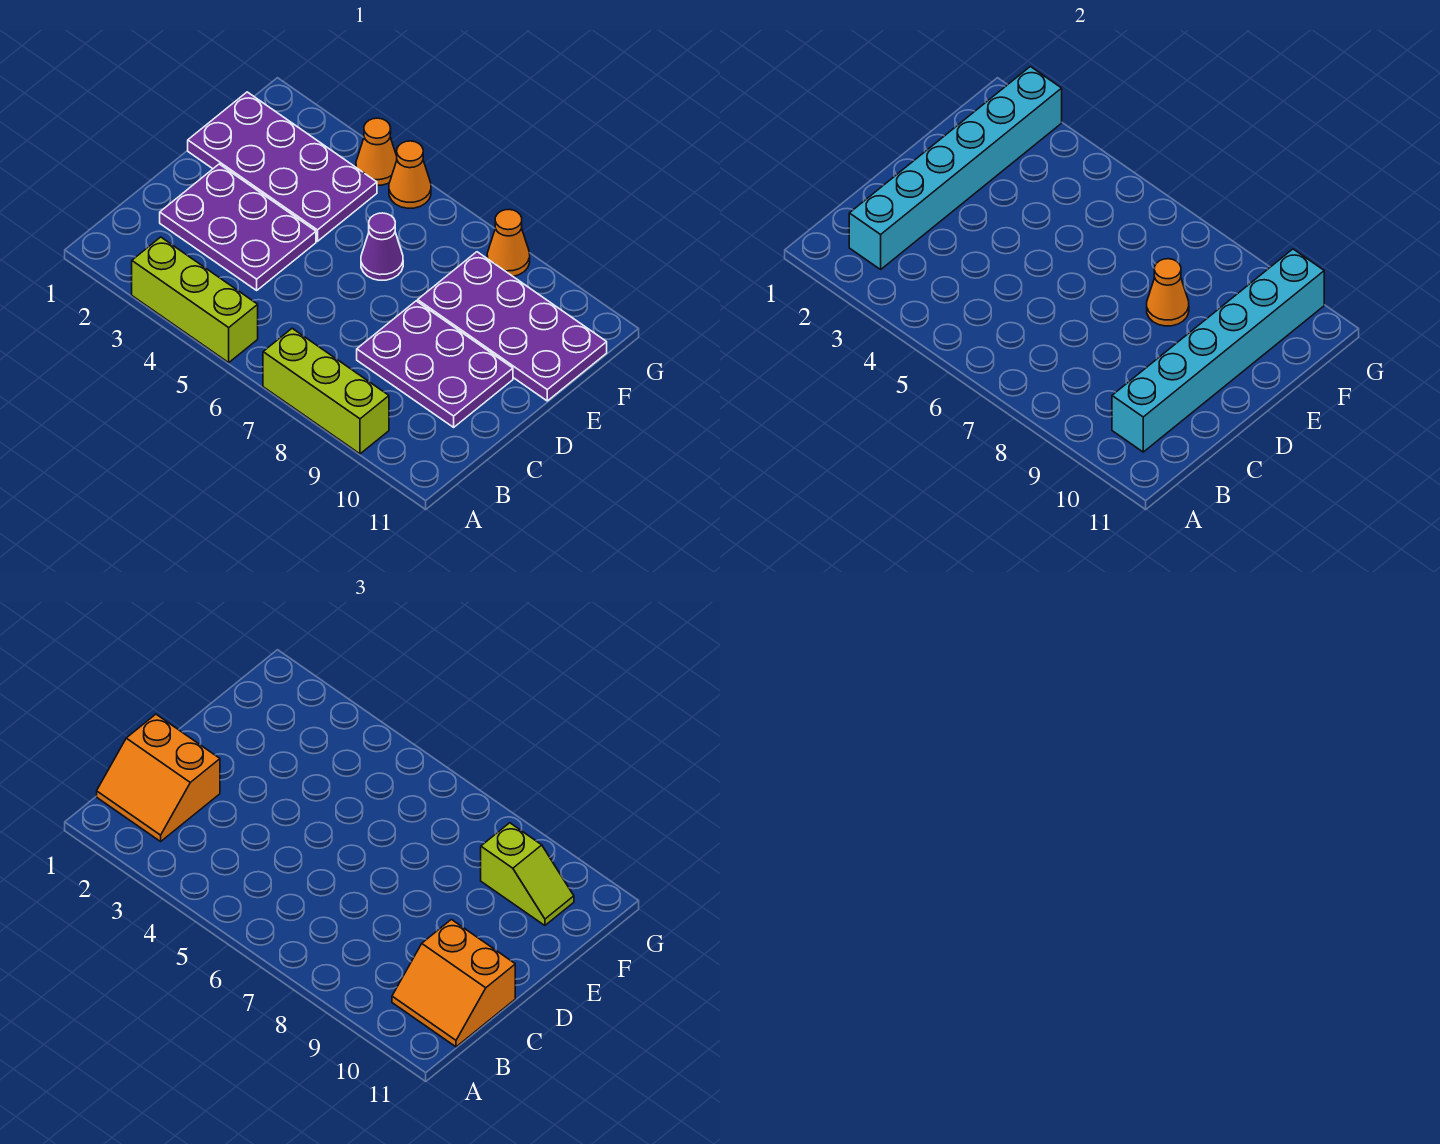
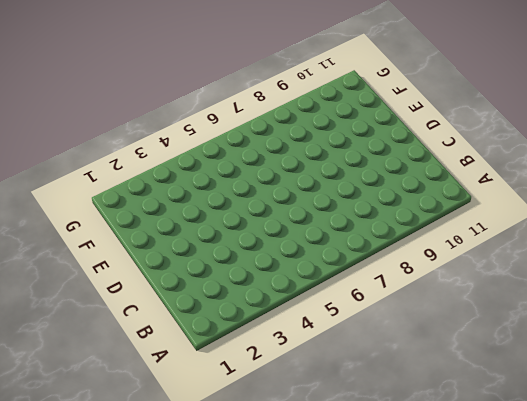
none -> lime brick A3:A5 level 1
none -> lime brick A7:A9 level 1
none -> purple plate C2:D4 level 1

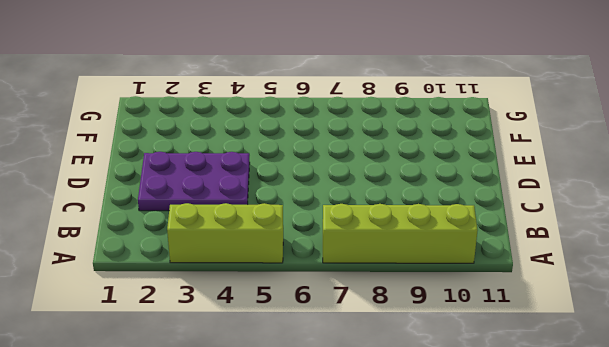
lime brick A7:A10 level 1 -> lime brick A7:A9 level 1
none -> purple plate C8:D10 level 1
none -> purple plate E1:F4 level 1
none -> purple cone E6 level 1

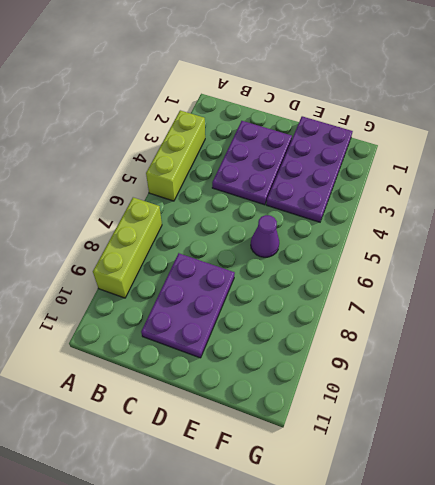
none -> purple plate E8:F11 level 1
none -> orange cone G4 level 1
none -> orange cone G5 level 1

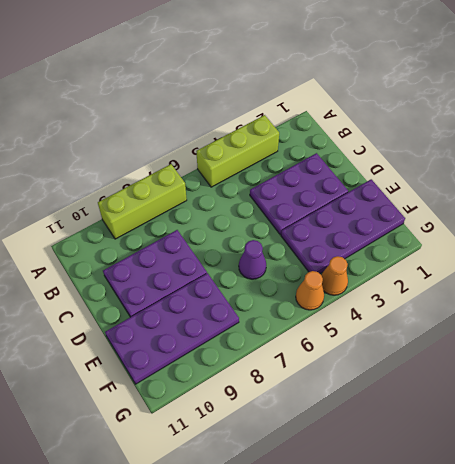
none -> orange cone G8 level 1
none -> cyan brick B2:G2 level 2
none -> cyan brick B10:G10 level 2

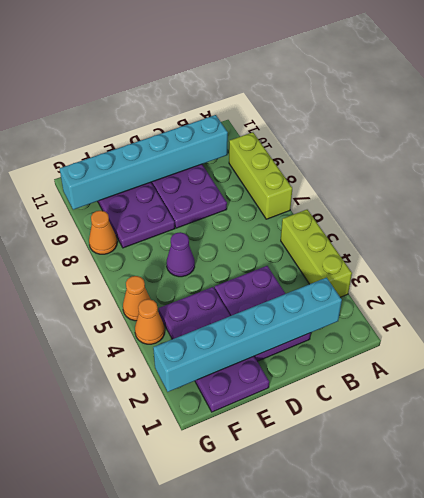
none -> orange cone E8 level 2
none -> orange slope B1:C2 level 3 top C
none -> orange slope B10:C11 level 3 top C

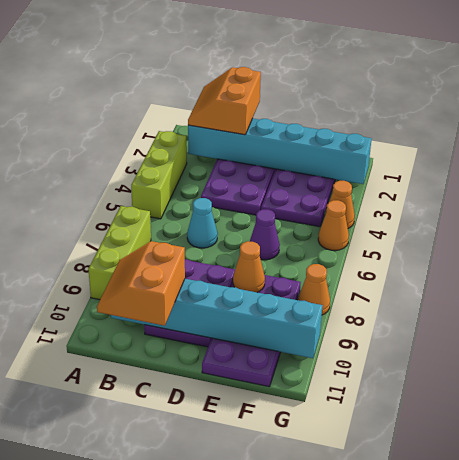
cyan cone C6 level 1 -> none
none -> lime slope F9:F10 level 3 top 9

